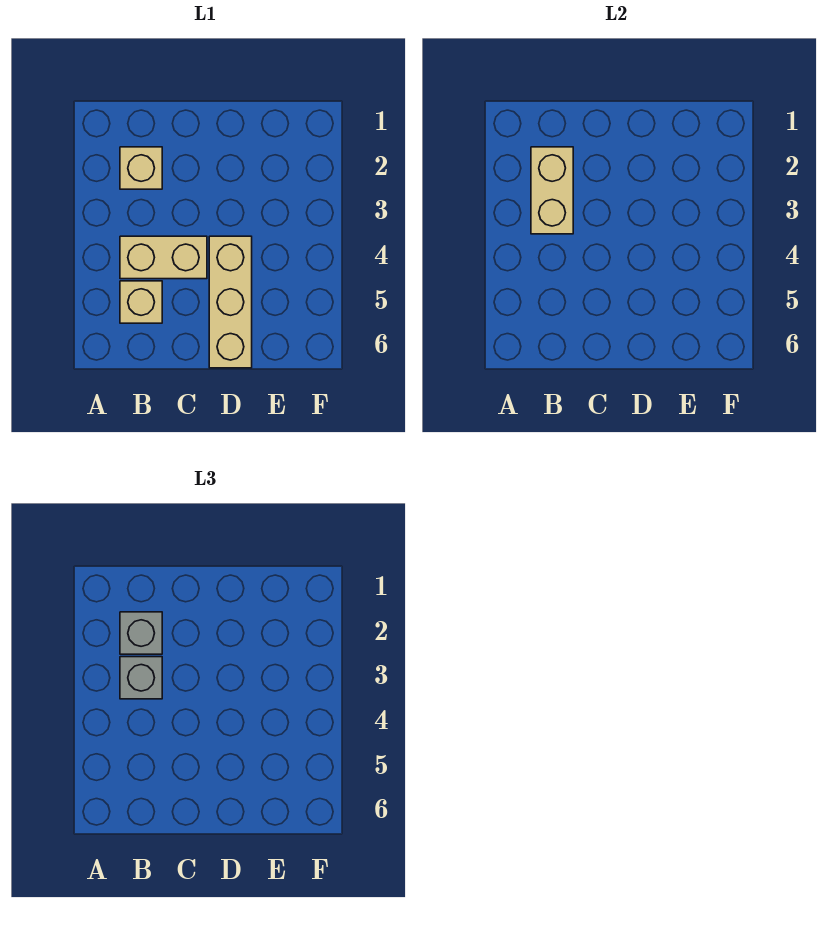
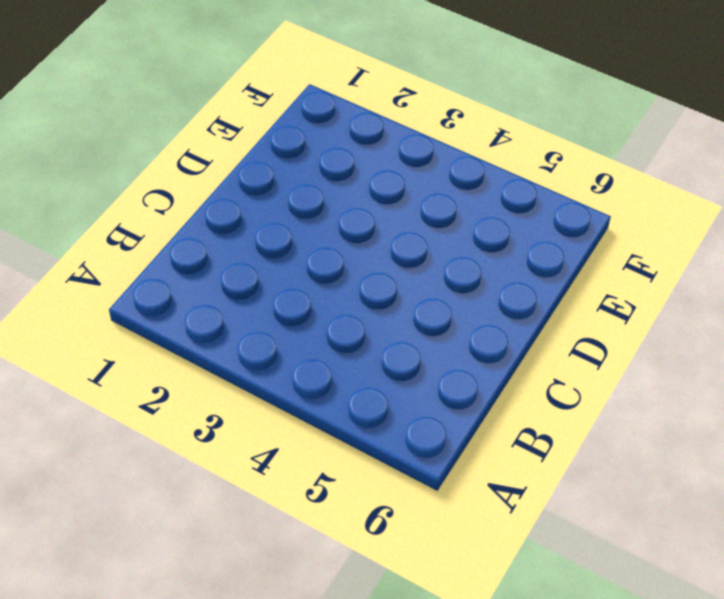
none -> tan brick B2 level 1
none -> tan brick B4:C4 level 1

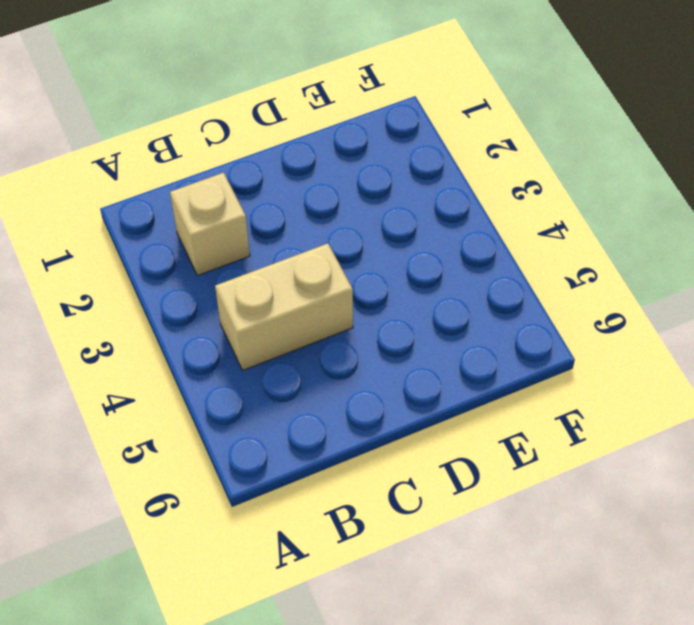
none -> tan brick B5 level 1
none -> tan brick D4:D6 level 1

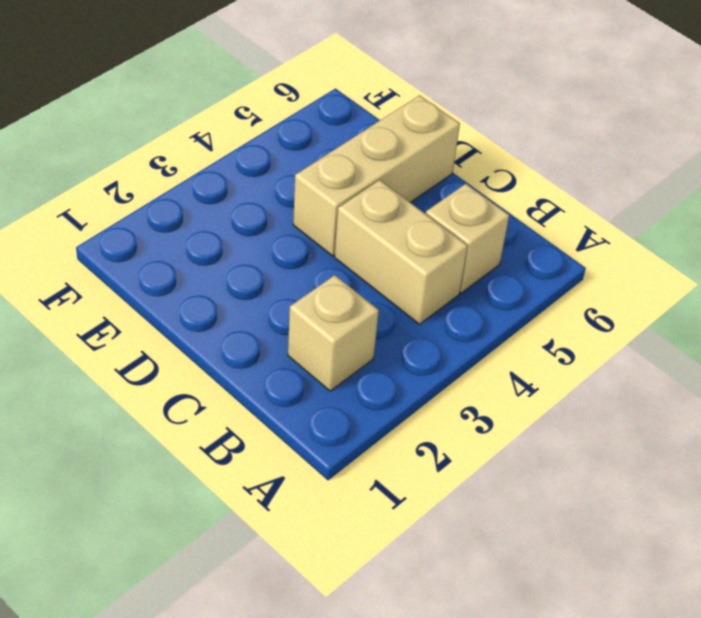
none -> tan brick B2:B3 level 2
none -> grey brick B2 level 3

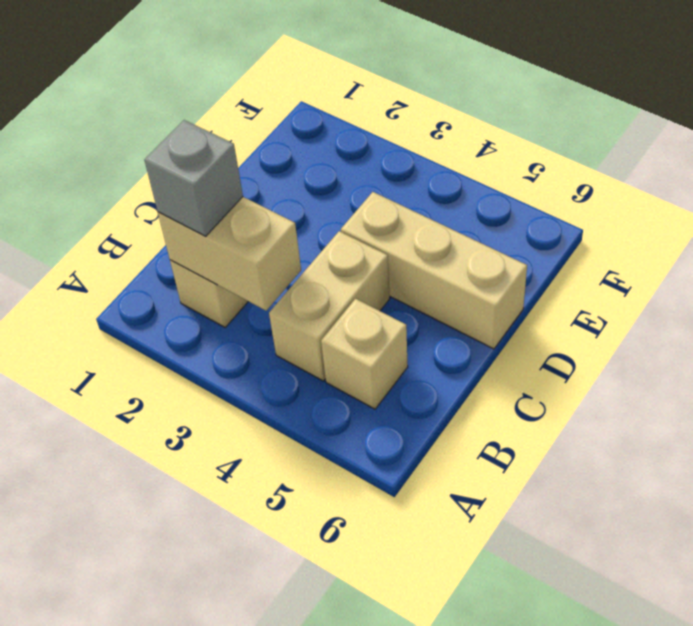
none -> grey brick B3 level 3

